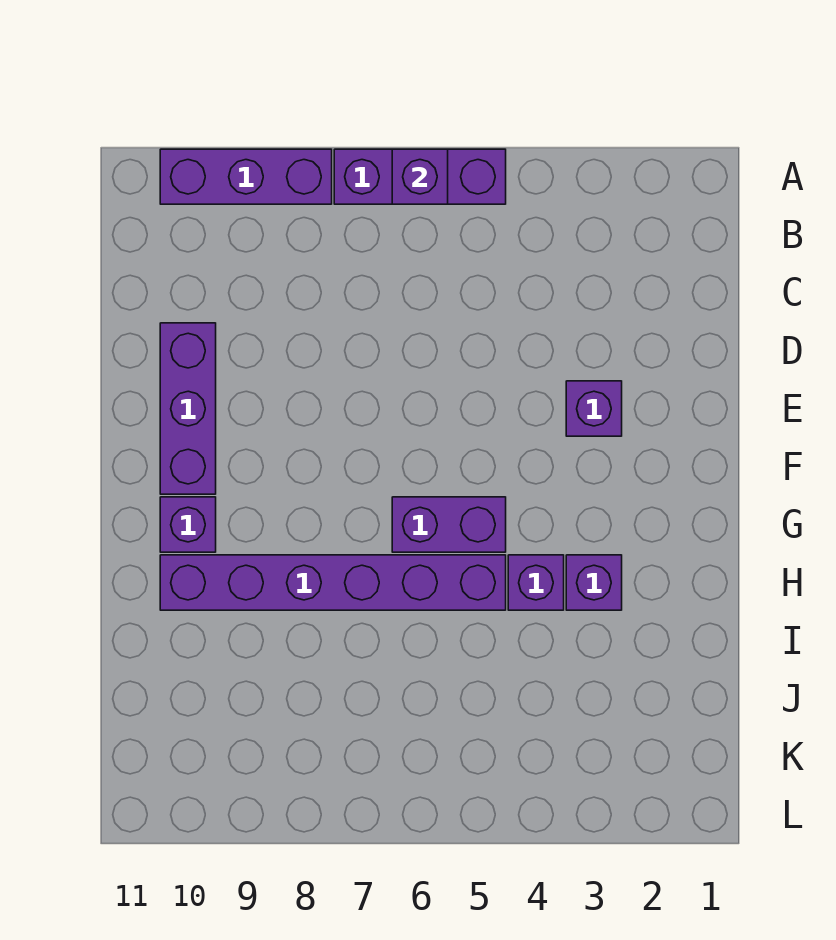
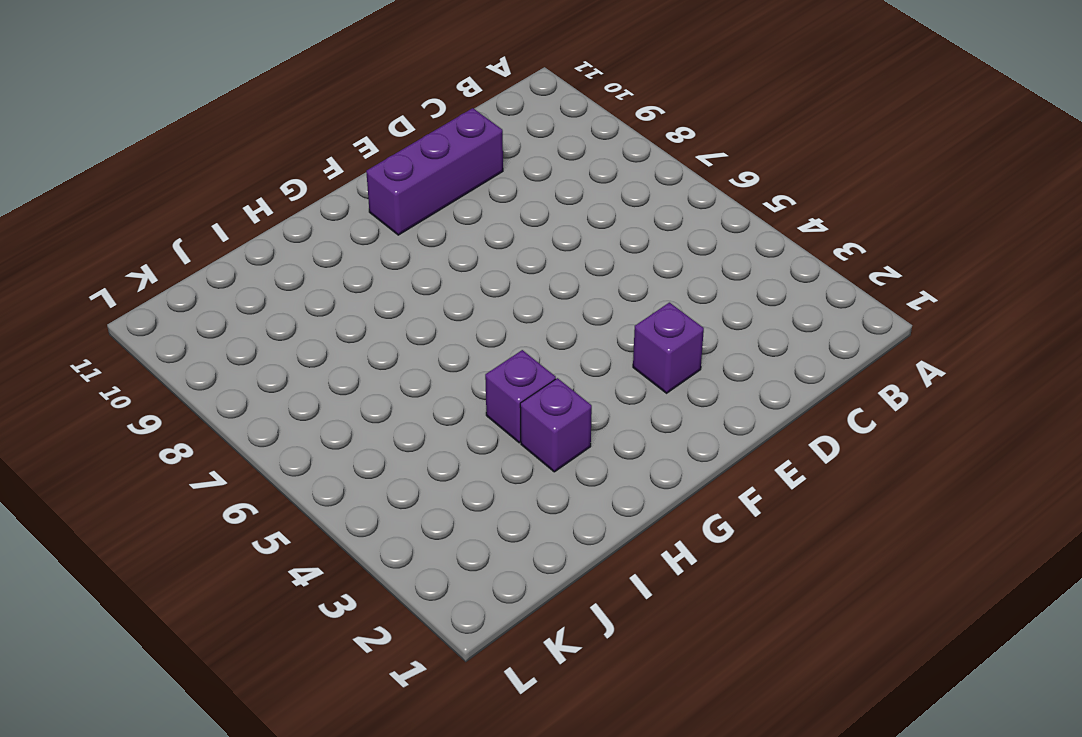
none -> purple brick A5:A7 level 1
none -> purple brick A8:A10 level 1

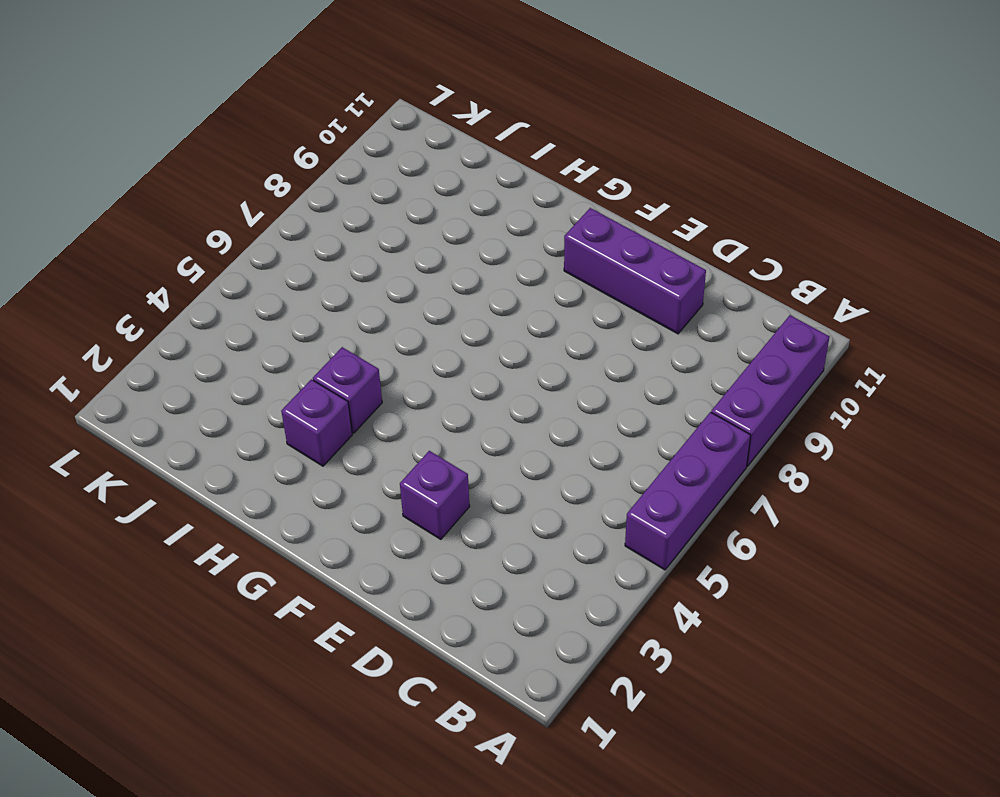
none -> purple brick G5:G6 level 1
none -> purple brick G10 level 1

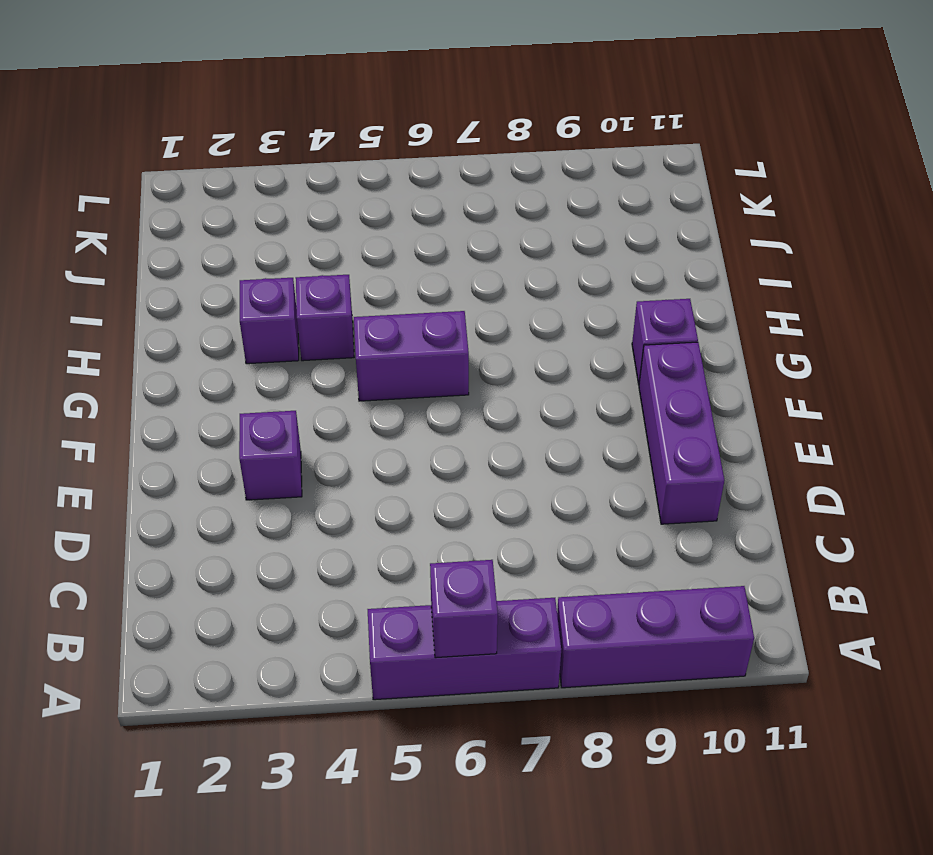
none -> purple brick H5:H10 level 1

